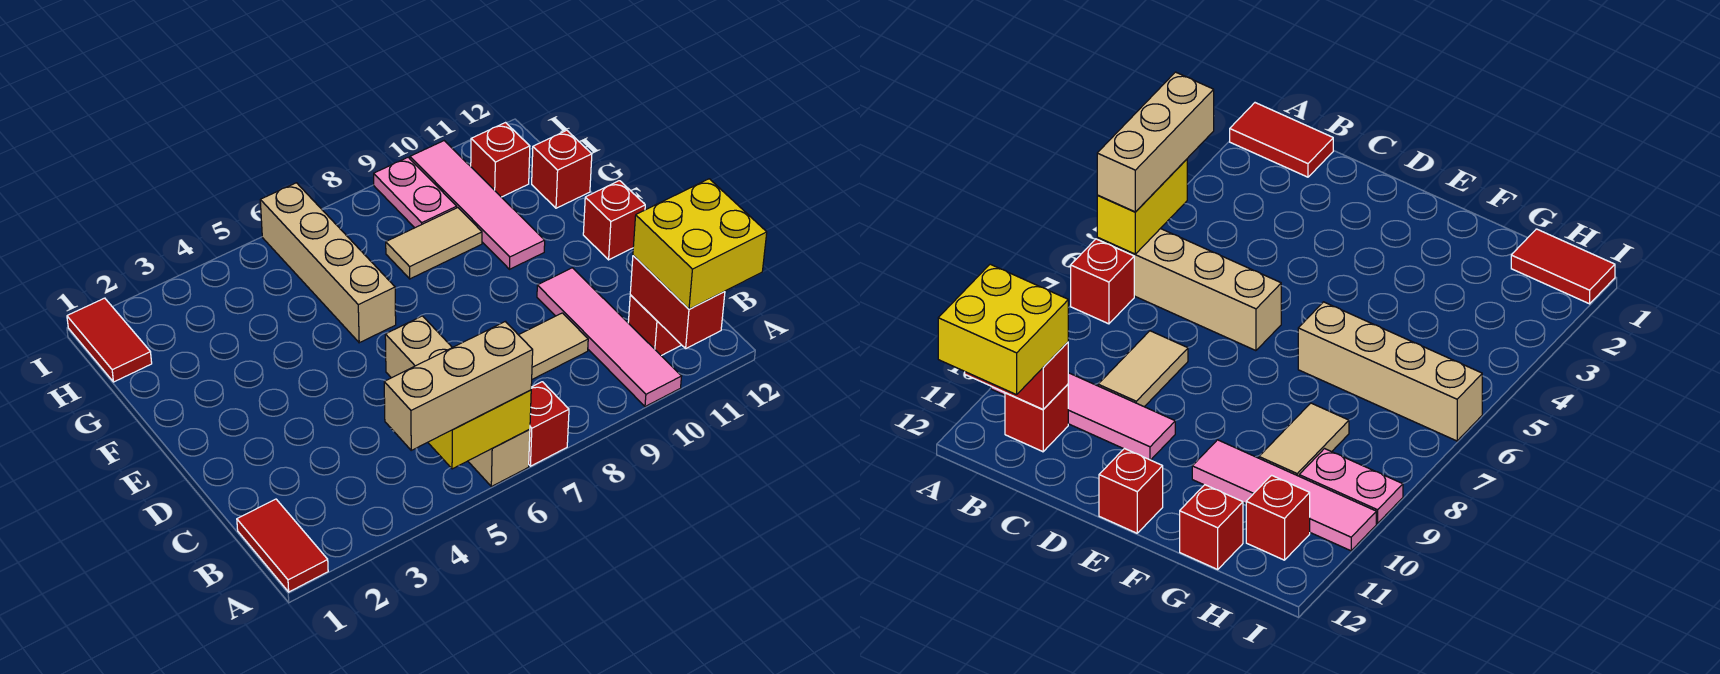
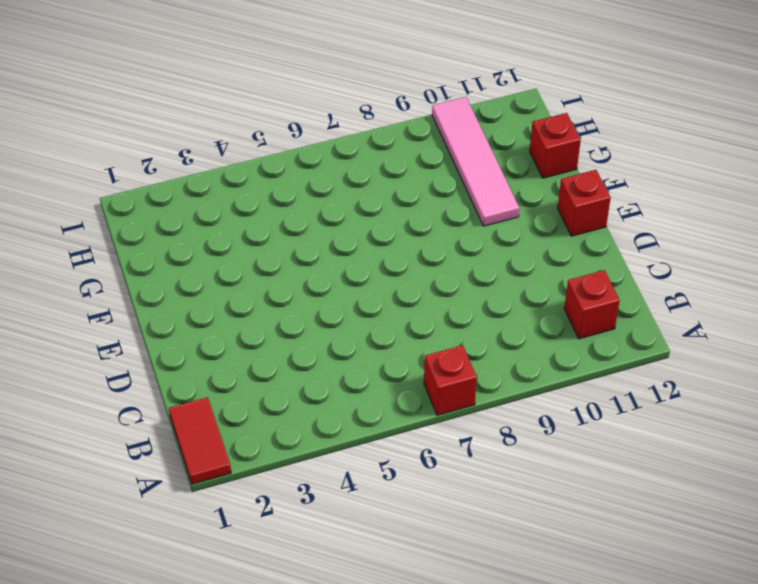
none -> tan brick A6:D6 level 1
none -> pink tile A10:D10 level 1
none -> tan tile C8:C9 level 1

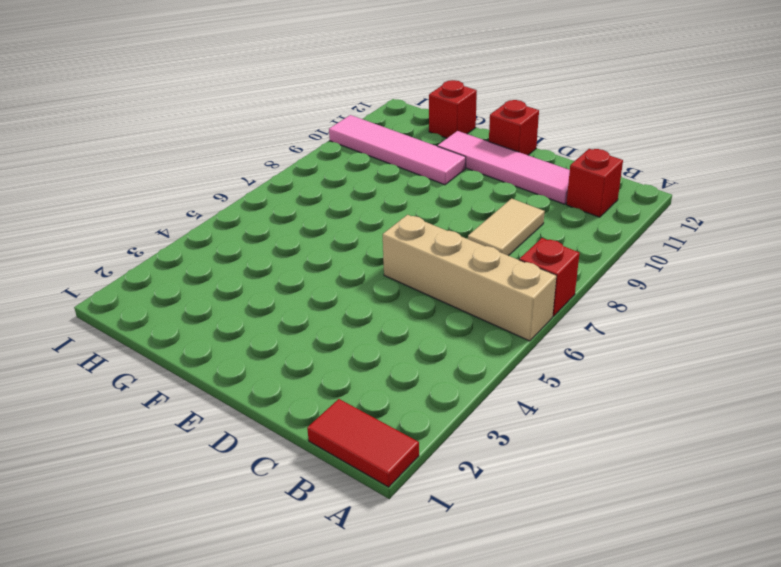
pink tile C11:F11 level 1 -> pink tile A10:D10 level 1
none -> tan brick F6:I6 level 1
none -> tan tile G8:G9 level 1
none -> red tile H1:I1 level 1

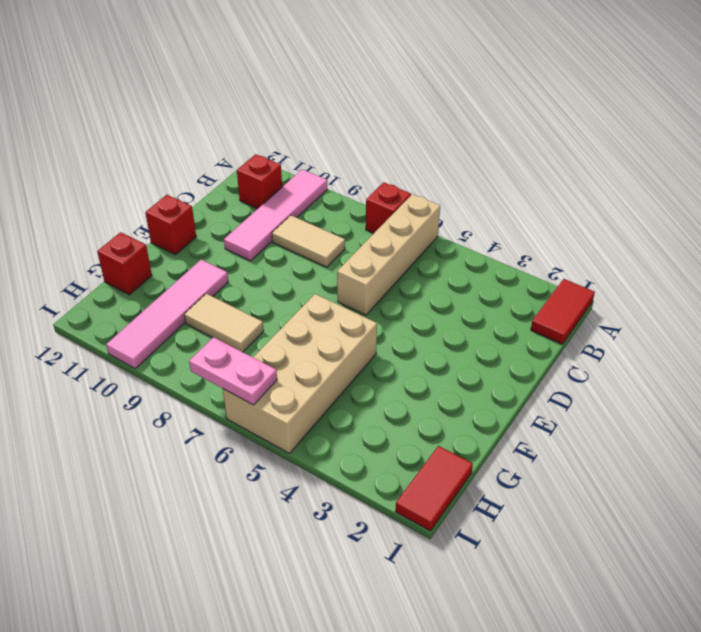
tan brick F5:I6 level 1 -> tan brick F6:I6 level 1
pink plate I6:I7 level 2 -> pink plate H9:I9 level 1
none -> red brick H11 level 1
none -> yellow brick A5:A6 level 2
none -> red brick A11:B11 level 2

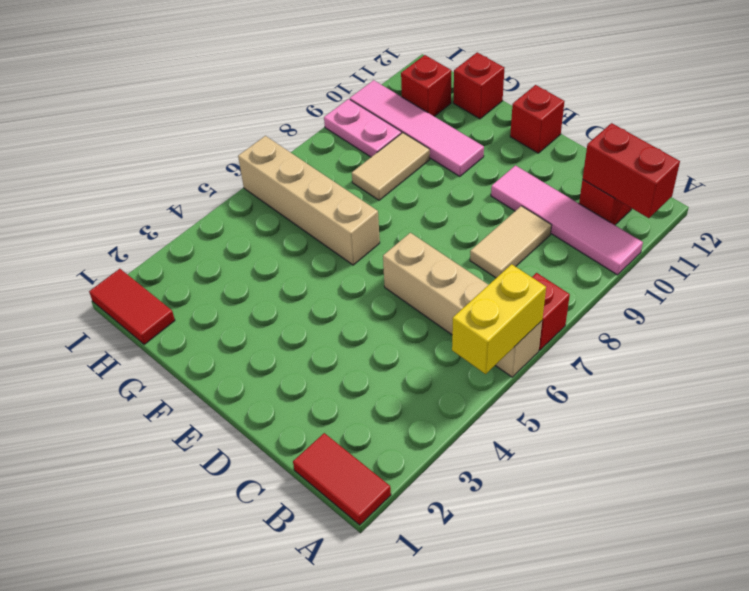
none -> tan brick A4:A6 level 3
none -> yellow brick A11:B12 level 3

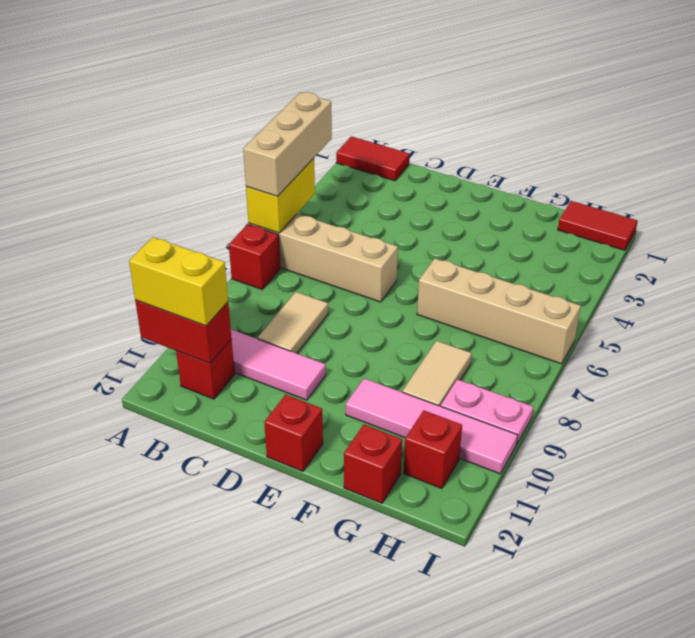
yellow brick A11:B11 level 3 -> yellow brick A11:B12 level 3

